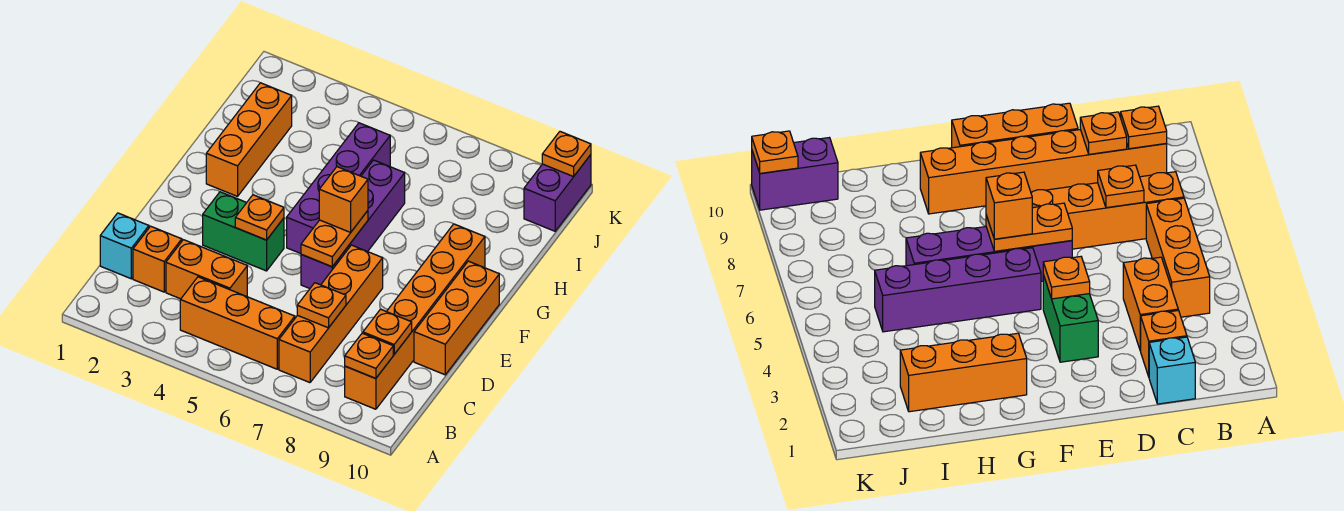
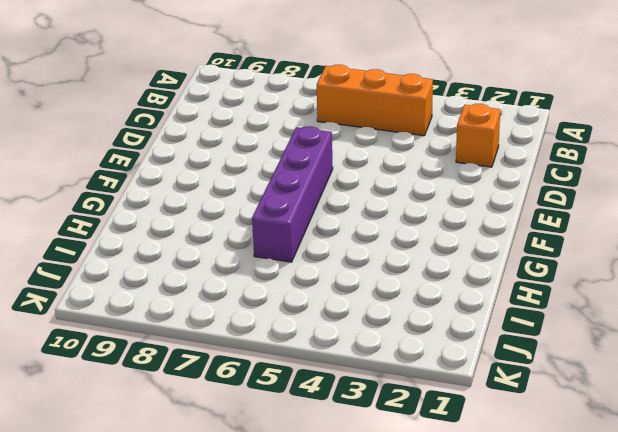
none -> orange brick B7:E7 level 1
none -> orange brick B9:G9 level 1
none -> cyan brick C1 level 1

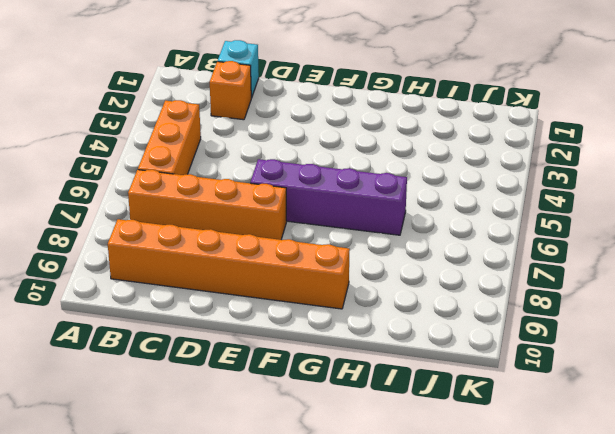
none -> orange brick C3:C4 level 1
none -> orange brick D10:F10 level 1
none -> green brick E3:E4 level 1

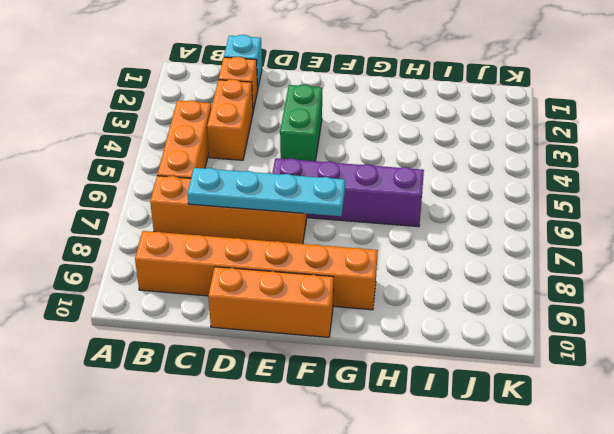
cyan plate C7:F7 level 2 -> orange plate C7 level 2
none -> purple brick F5:I5 level 1
none -> orange brick G2:I2 level 1
none -> purple brick J10:K10 level 1

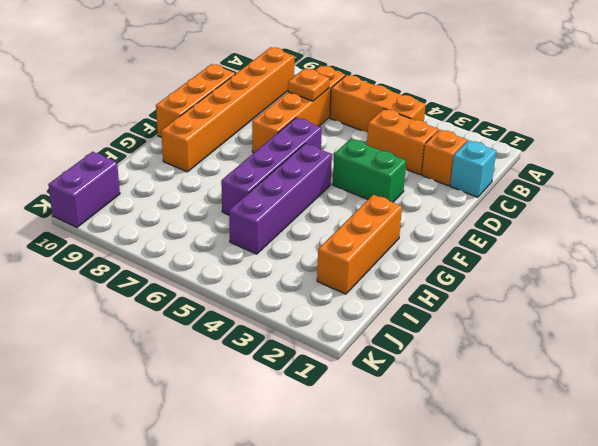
none -> orange plate B9 level 2
none -> orange plate C9 level 2
none -> orange plate E4 level 2

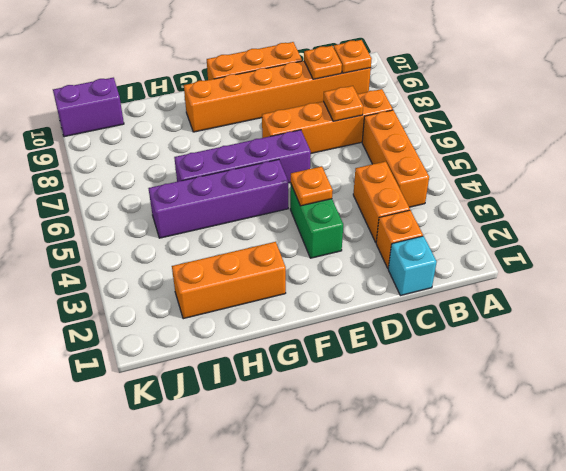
none -> orange plate E6:F6 level 2
none -> orange plate K10 level 2
none -> orange brick F6 level 3

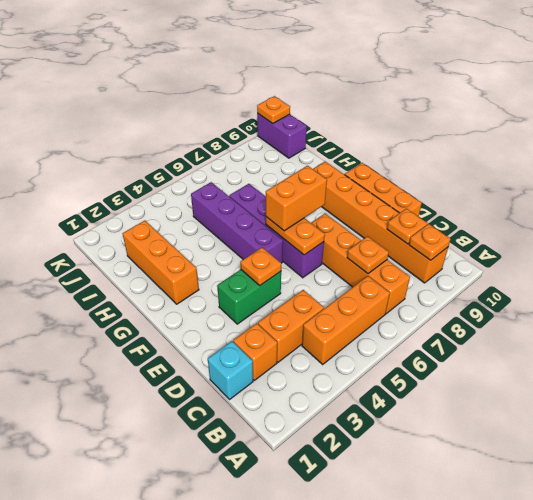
orange brick F6:F7 level 3 -> orange brick F6 level 3

